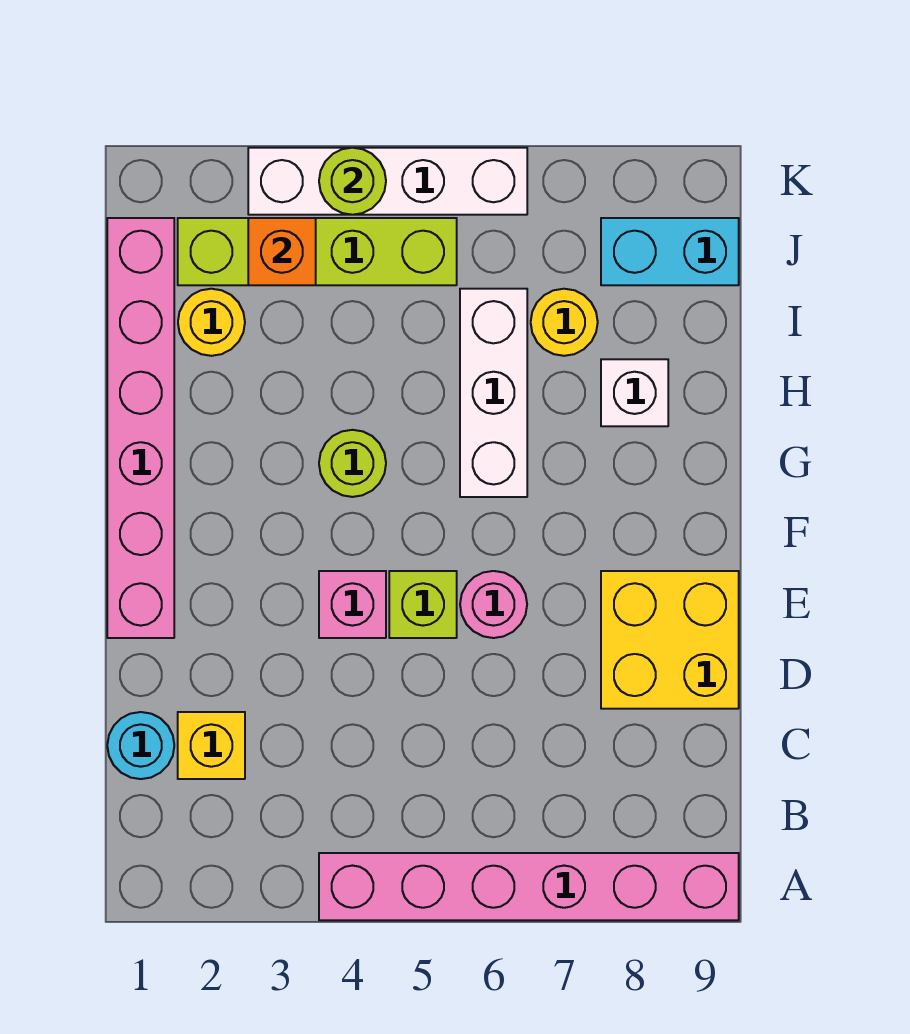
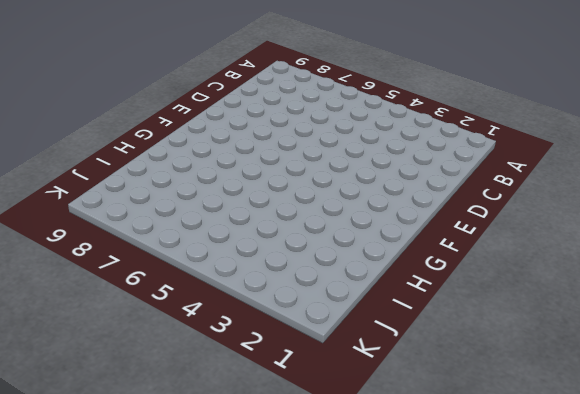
none -> pink brick A4:A9 level 1
none -> cyan round brick C1 level 1
none -> yellow brick C2 level 1

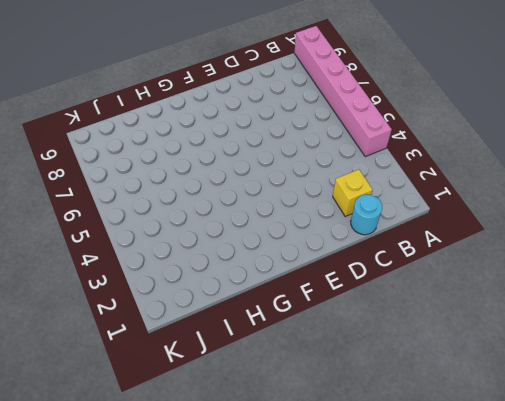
none -> yellow brick D8:E9 level 1
none -> pink brick E1:J1 level 1
none -> pink brick E4 level 1

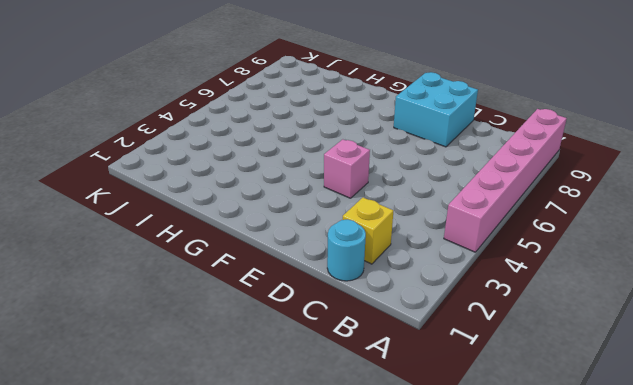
cyan brick D8:E9 level 1 -> yellow brick D8:E9 level 1
none -> pink brick E1:J1 level 1
none -> lime brick E5 level 1
none -> pink round brick E6 level 1

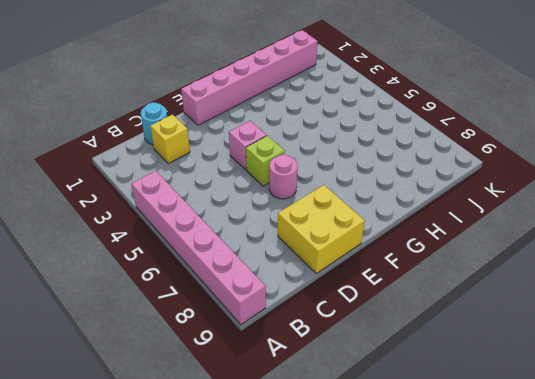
none -> lime round brick G4 level 1
none -> white brick G6:I6 level 1
none -> white brick H8 level 1

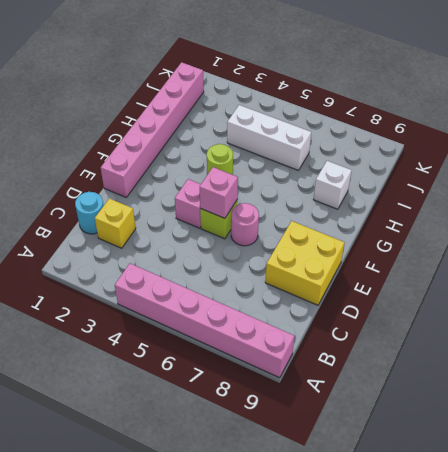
pink brick E5 level 2 -> none
white brick I4:I6 level 1 -> white brick G6:I6 level 1
none -> yellow round brick I2 level 1
none -> yellow round brick I7 level 1
none -> lime brick J2:J5 level 1

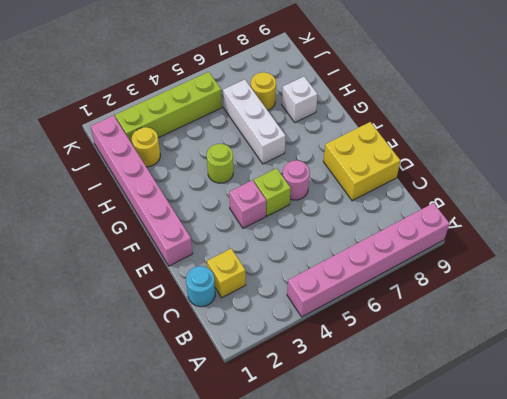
none -> cyan brick J8:J9 level 1
none -> white brick K3:K6 level 1
none -> orange brick J3 level 2

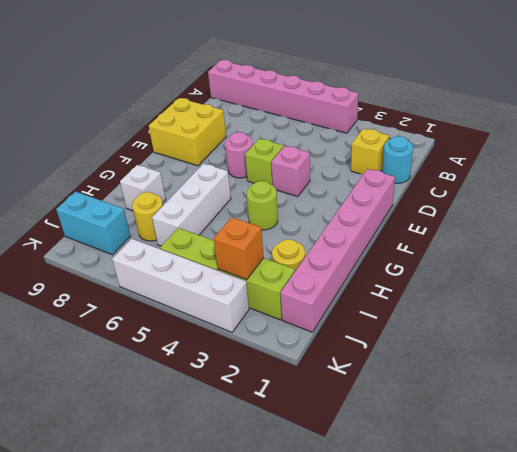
none -> lime round brick K4 level 2

